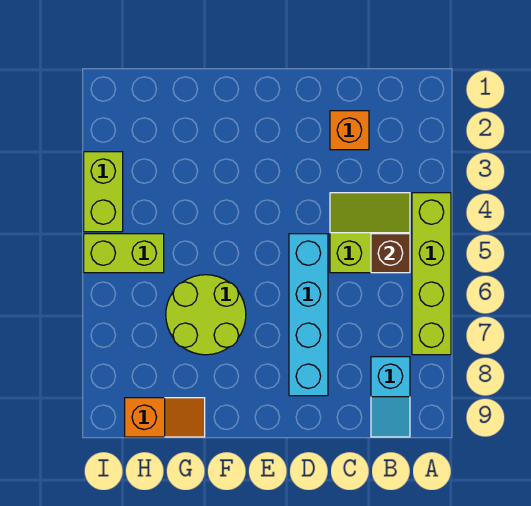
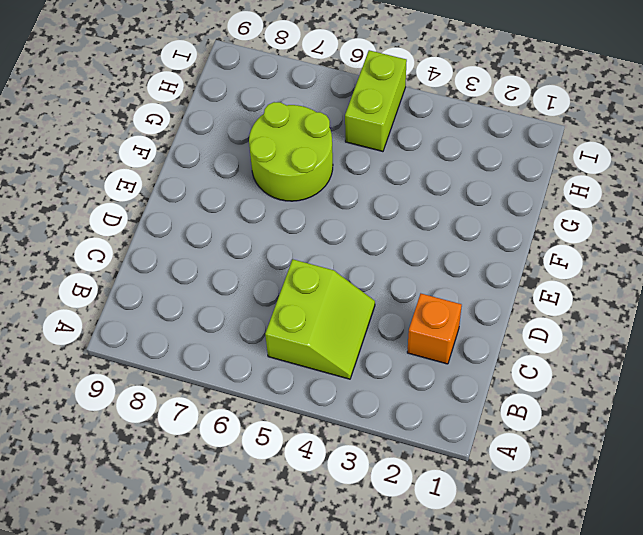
none -> lime brick A4:A7 level 1
none -> cyan slope B8:B9 level 1 top 8

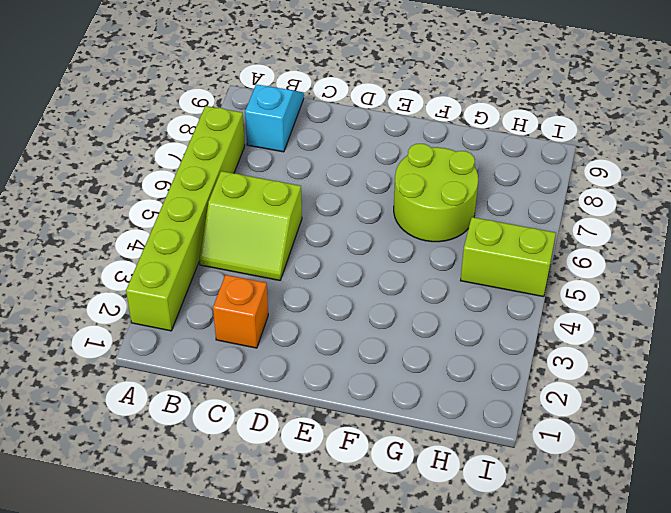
lime brick A2:A7 level 1 -> lime brick A4:A7 level 1
none -> cyan brick D5:D8 level 1
none -> orange slope G9:H9 level 1 top H

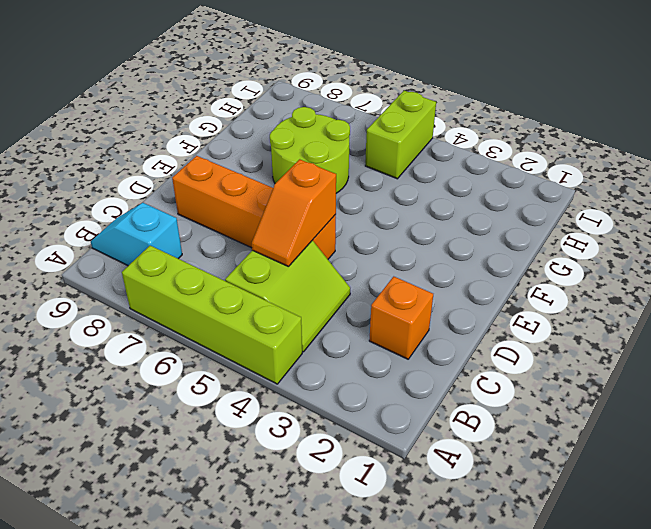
orange slope C5:D5 level 2 top D -> orange slope G9:H9 level 1 top H
orange brick D5:D8 level 1 -> cyan brick D5:D8 level 1
none -> lime brick I3:I4 level 1
none -> brown brick B5 level 2

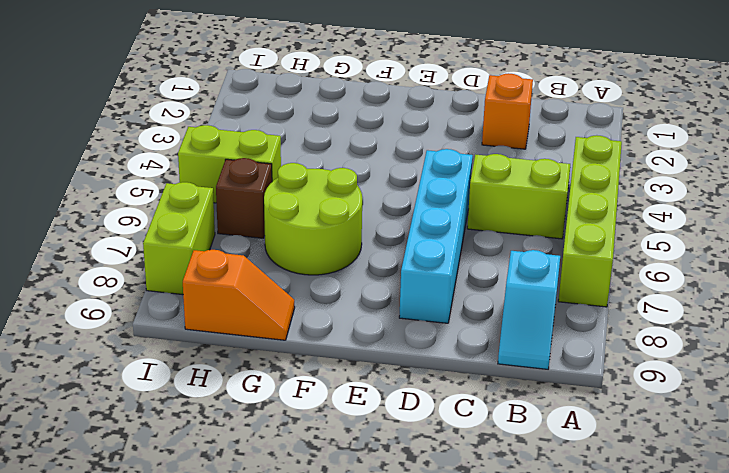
brown brick H6 level 1 -> brown brick B5 level 2
lime brick I7:I8 level 1 -> lime brick I3:I4 level 1

